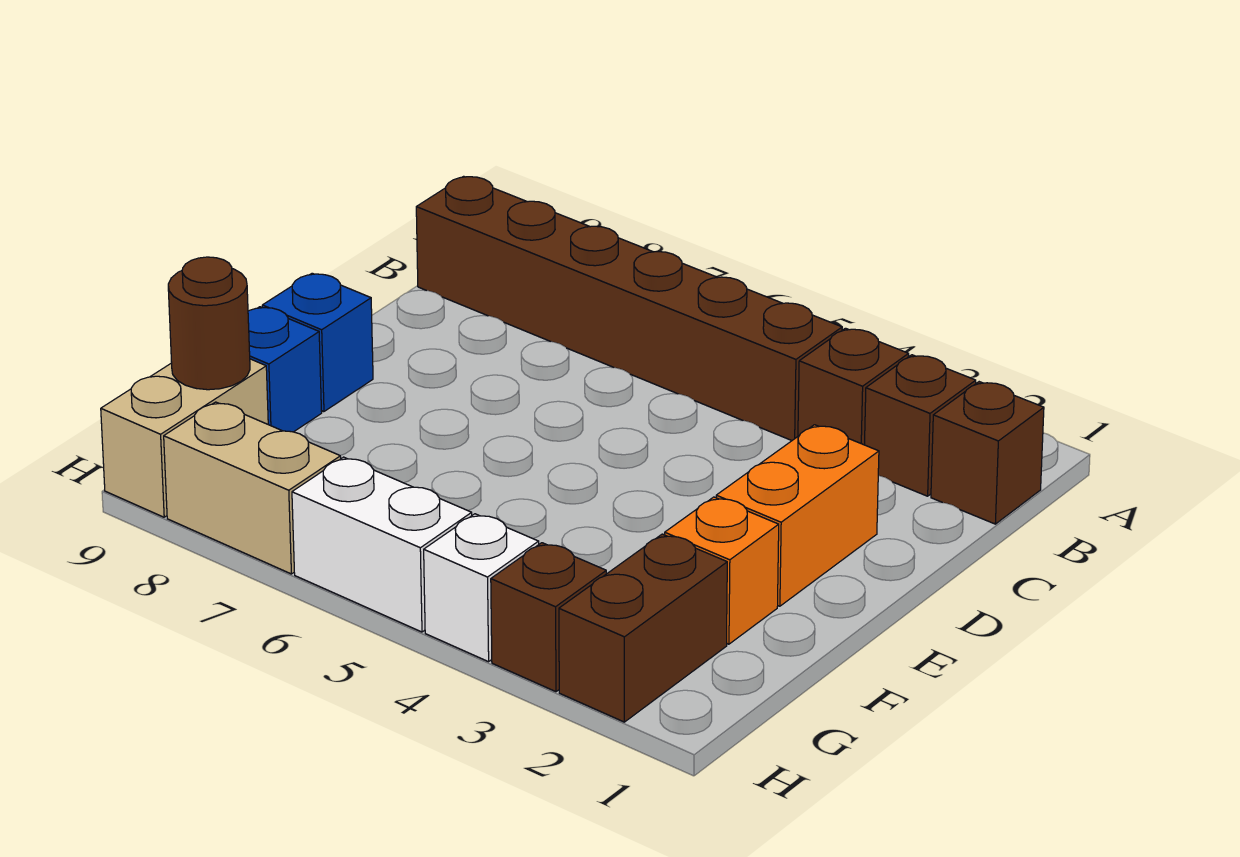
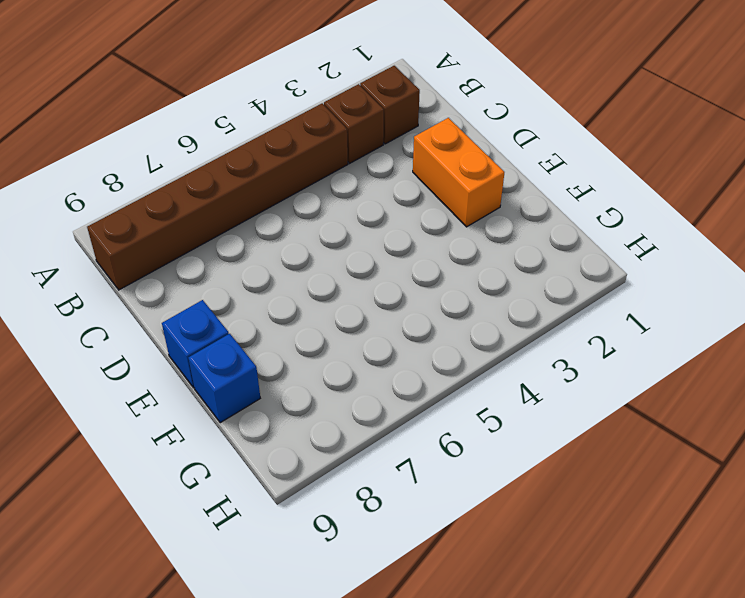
none -> brown brick B1 level 1
none -> orange brick F2 level 1
none -> brown brick G2:H2 level 1

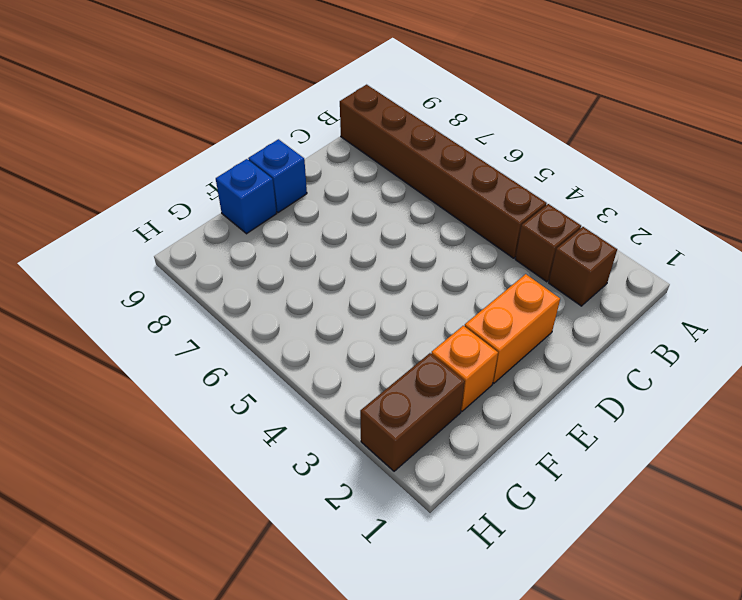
none -> brown brick B1 level 1
none -> tan brick G9:H9 level 1
none -> brown brick H3 level 1

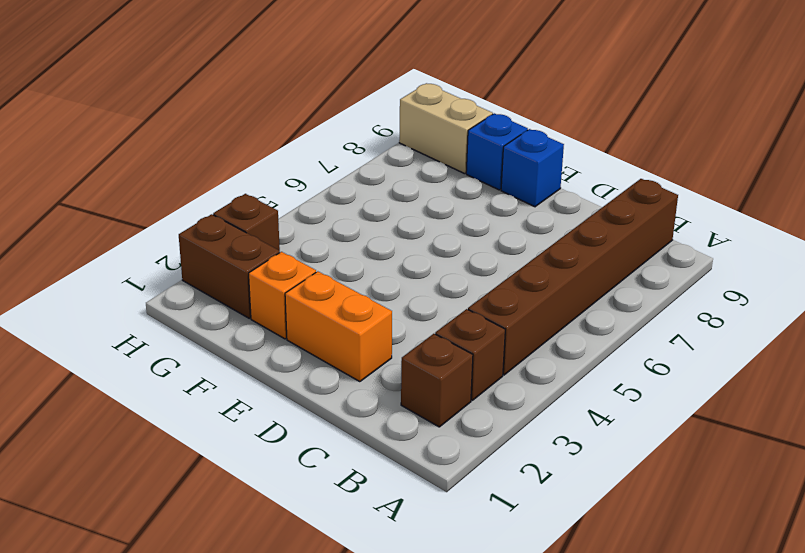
none -> brown brick B1 level 1
none -> white brick H4 level 1
none -> white brick H5:H6 level 1

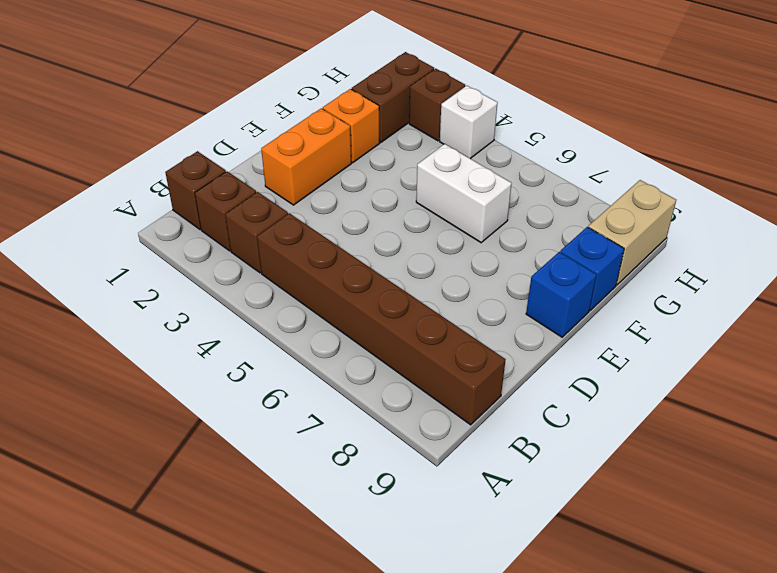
white brick F5:F6 level 1 -> white brick H5:H6 level 1
none -> tan brick H7:H8 level 1
none -> brown round brick G9 level 2

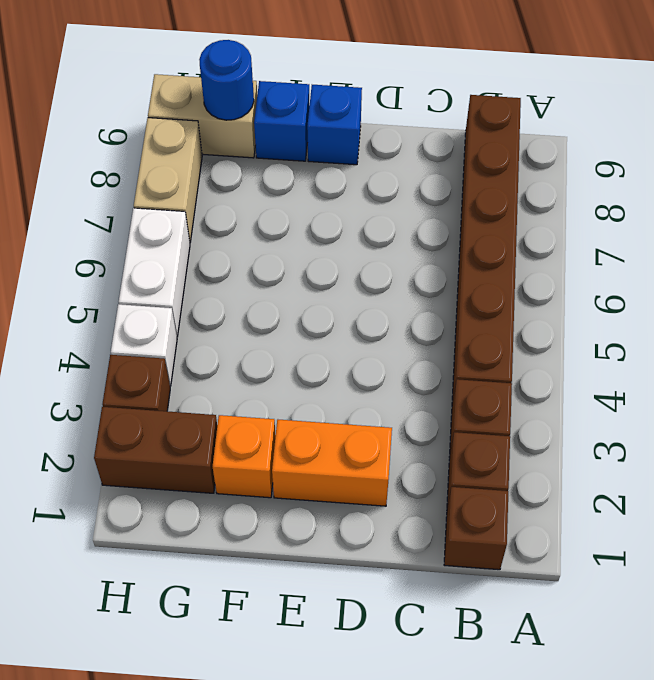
blue round brick G9 level 2 -> brown round brick G9 level 2

